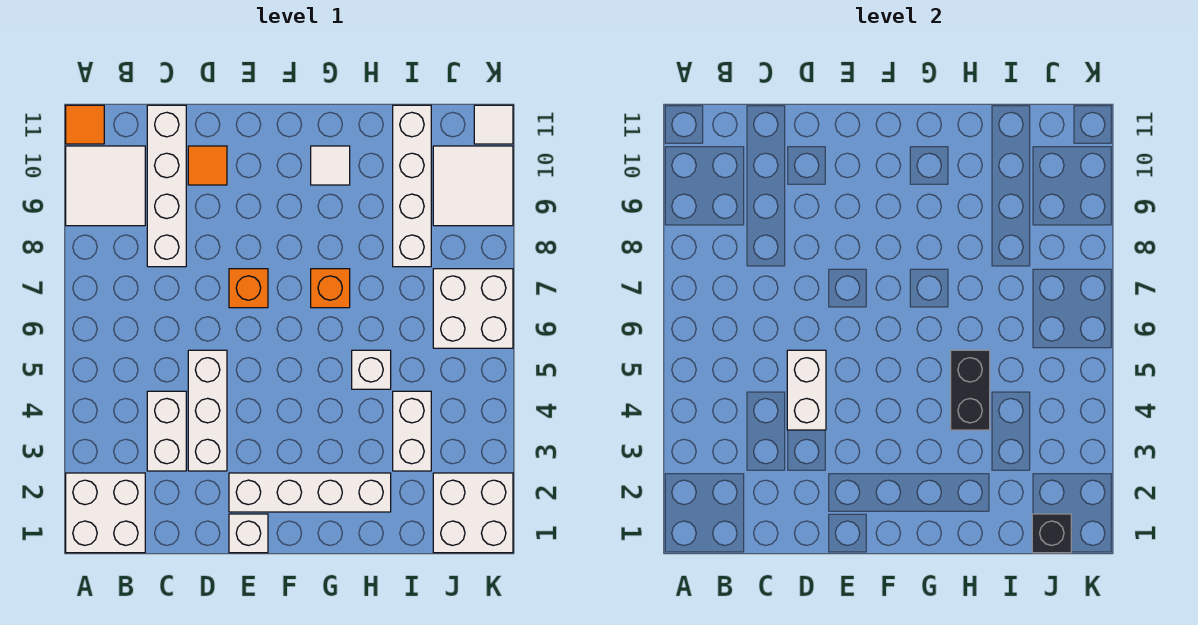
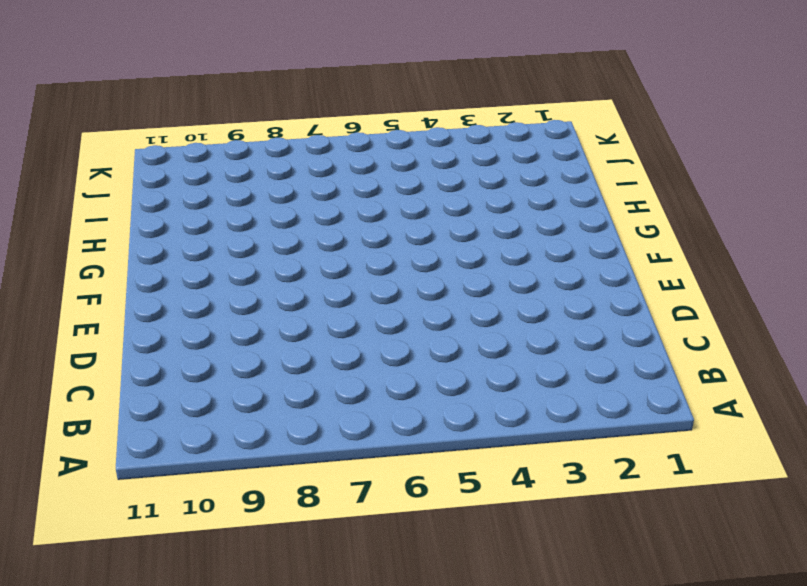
none -> white brick A1:B2 level 1
none -> white tile A9:B10 level 1
none -> orange tile A11 level 1

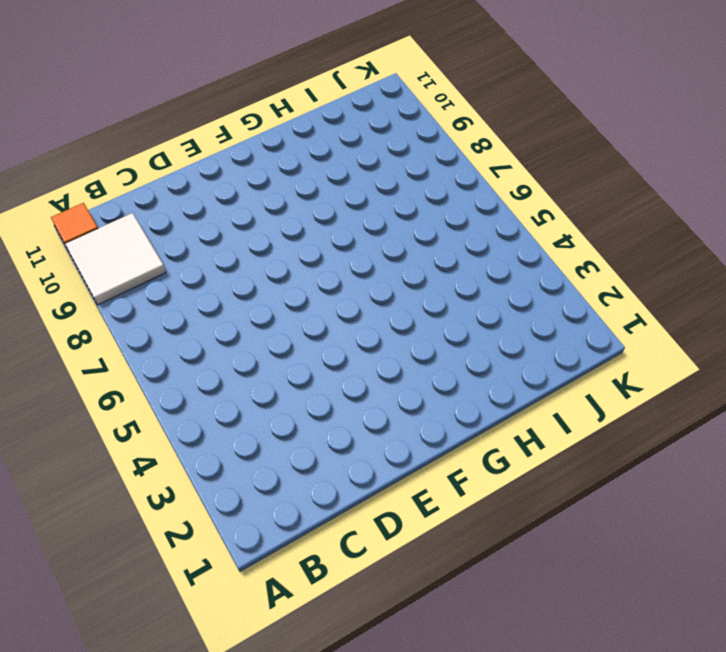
none -> white brick A1:B2 level 1
none -> white brick C3:C4 level 1
none -> white brick C8:C11 level 1

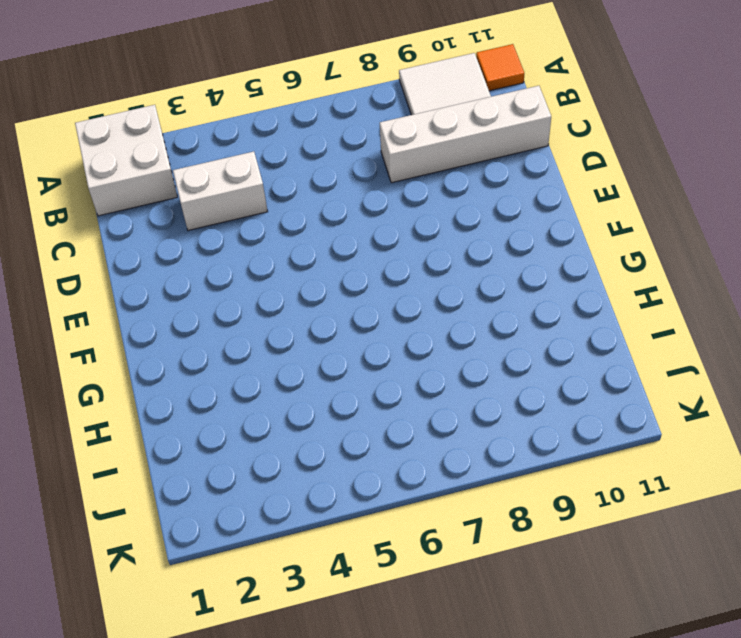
none -> white brick D3:D5 level 1
none -> orange tile D10 level 1
none -> white brick E1 level 1

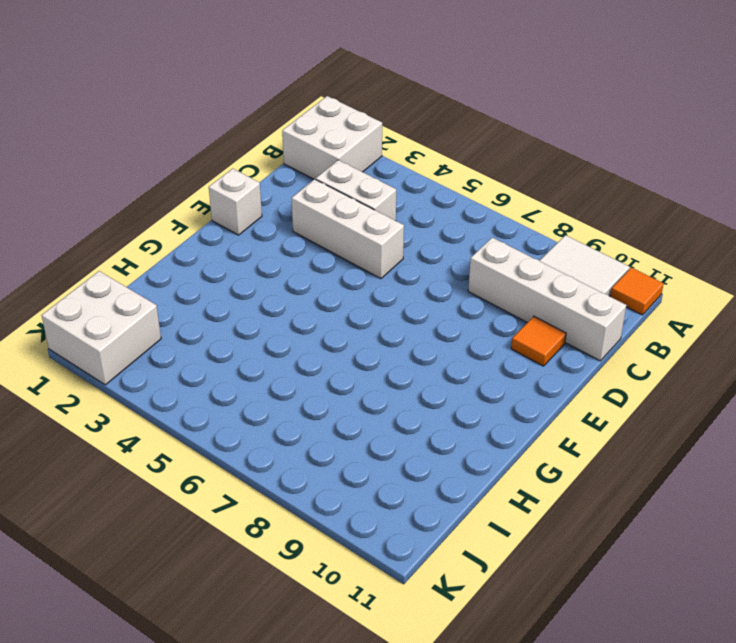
none -> white brick E2:H2 level 1
none -> orange brick E7 level 1
none -> orange brick G7 level 1

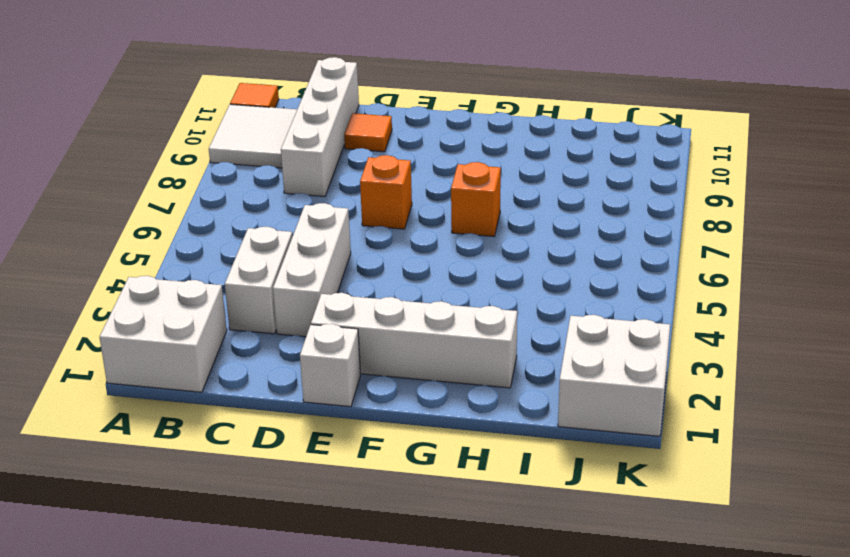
none -> white tile G10 level 1
none -> white brick H5 level 1
none -> white brick I3:I4 level 1

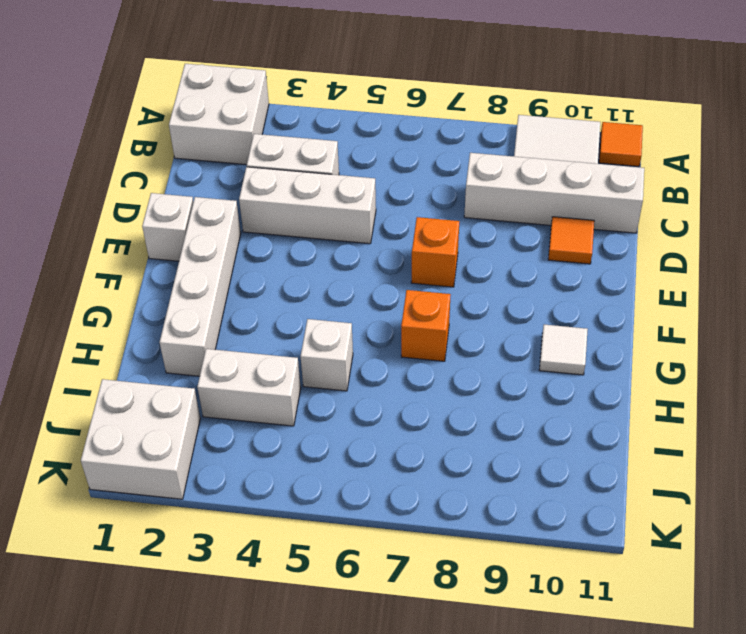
none -> white brick I8:I11 level 1
none -> white brick J6:K7 level 1
none -> white tile J9:K10 level 1

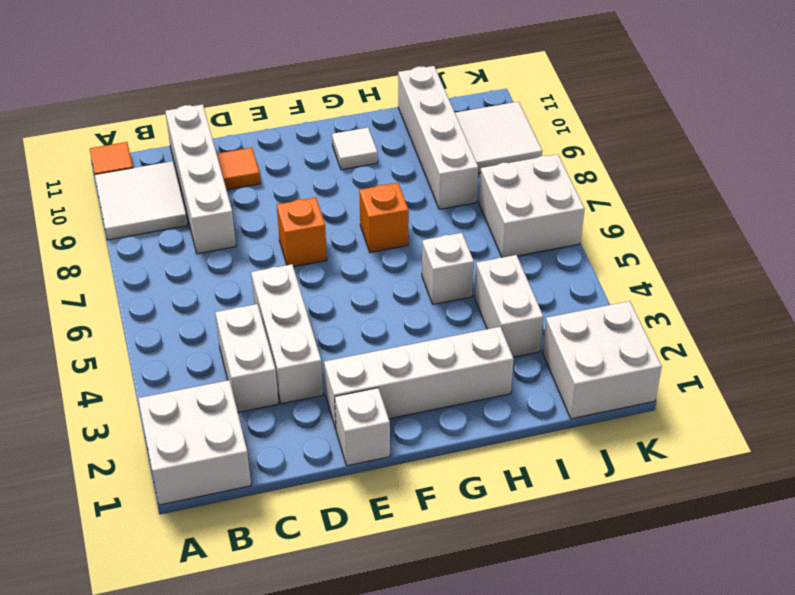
none -> white tile K11 level 1
none -> white brick D4:D5 level 2
none -> black brick H4:H5 level 2

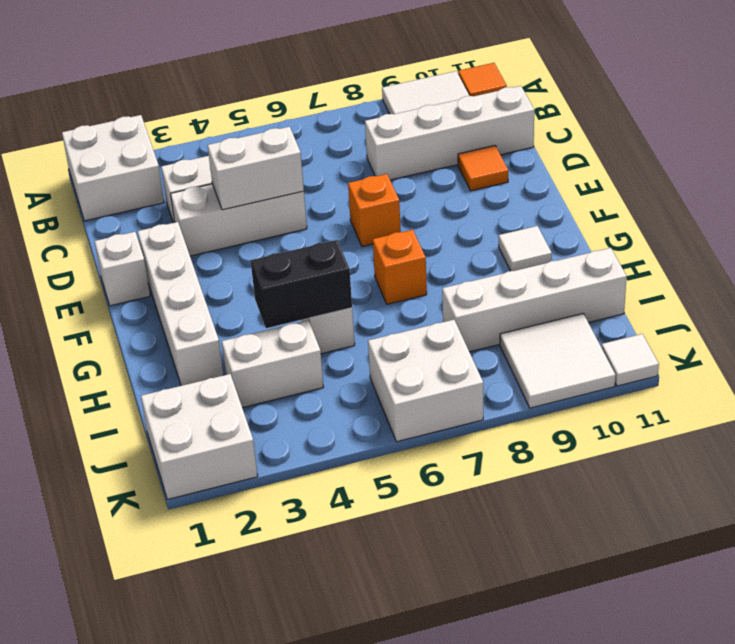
none -> black brick J1 level 2

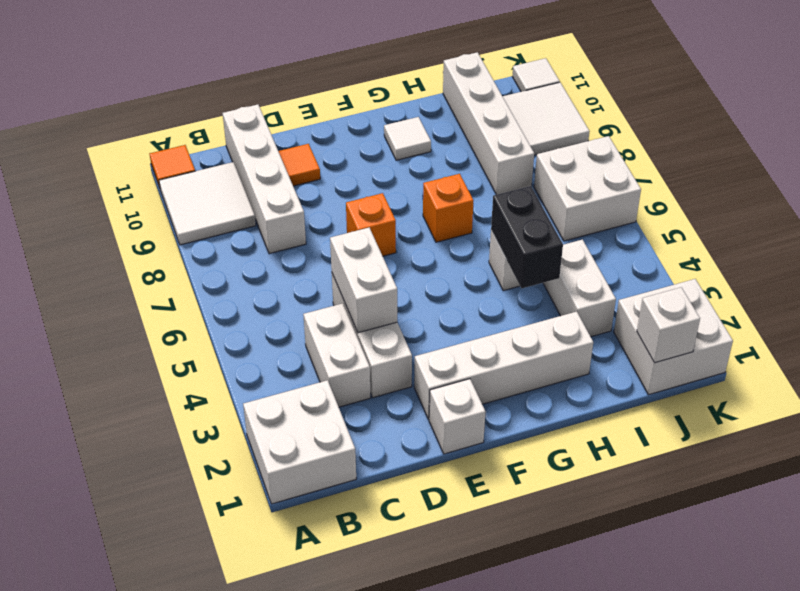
white brick J1 level 2 -> black brick J1 level 2

